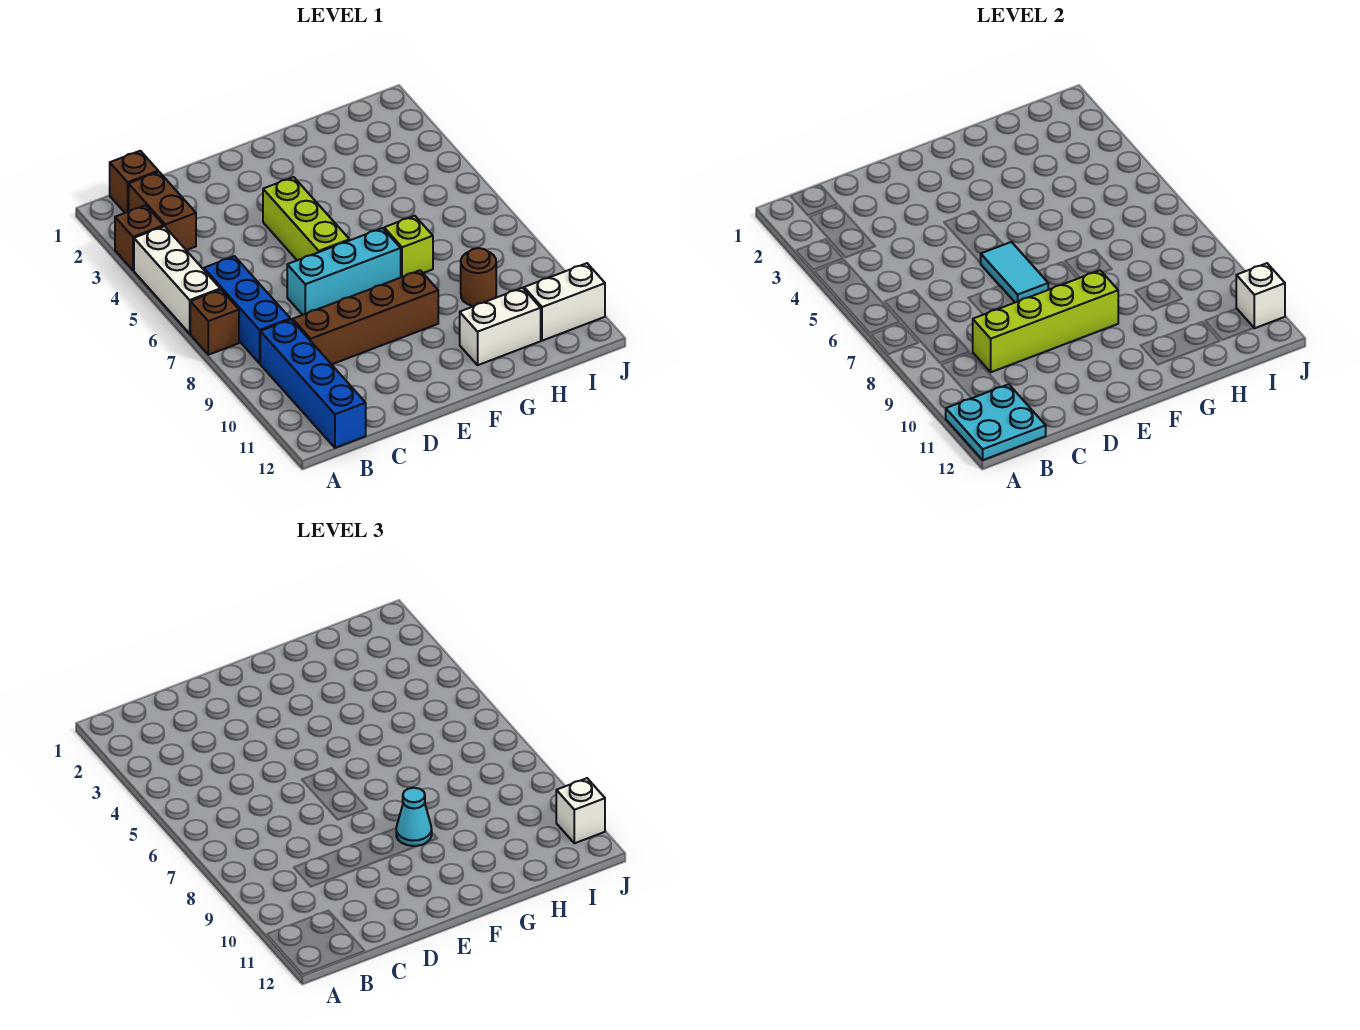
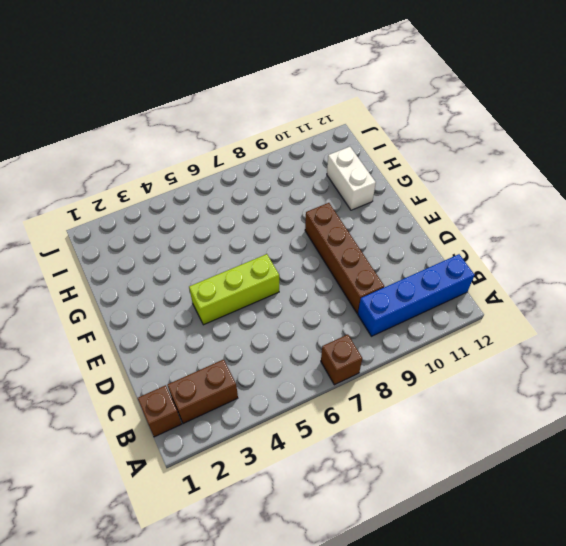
none -> brown brick A3 level 1
none -> white brick A4:A6 level 1
none -> blue brick B6:B8 level 1

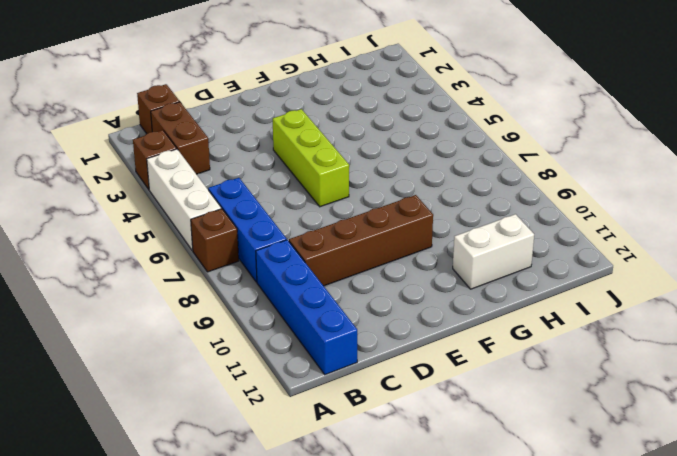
none -> cyan brick D7:F7 level 1
none -> lime brick G7 level 1
none -> brown round brick H9 level 1

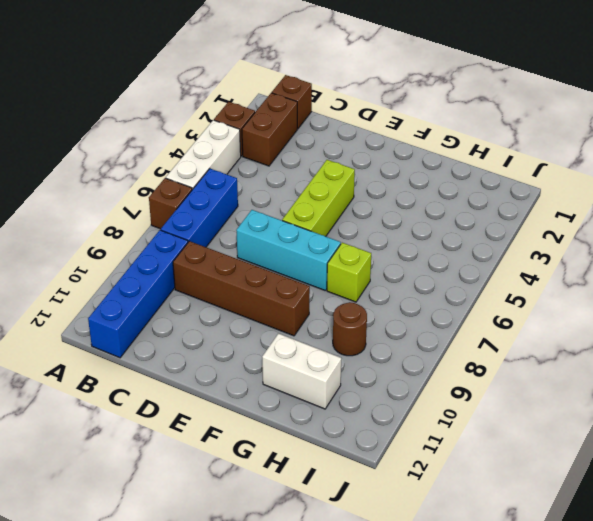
none -> white brick I11:J11 level 1
none -> cyan plate A11:B12 level 2
none -> lime brick C9:F9 level 2

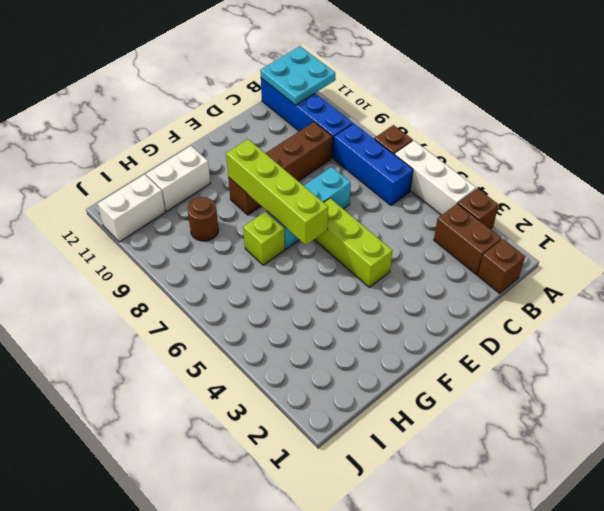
lime brick F6:F9 level 2 -> lime brick C9:F9 level 2
none -> cyan tile E6:E7 level 2
none -> white brick J11 level 2
none -> cyan cone F9 level 3

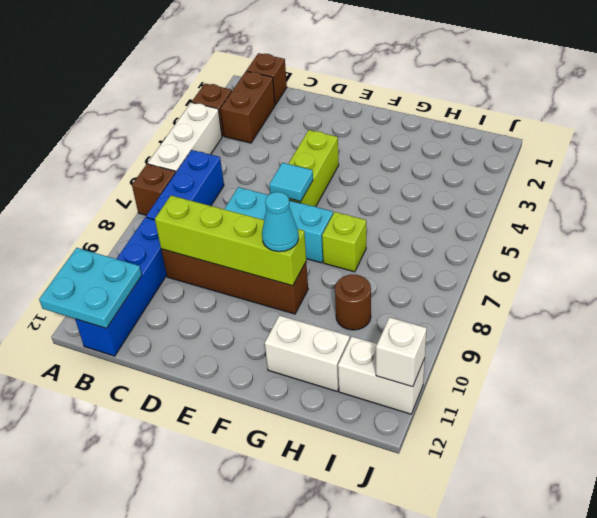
cyan tile E6 level 2 -> cyan tile E6:E7 level 2
none -> white brick J11 level 3

